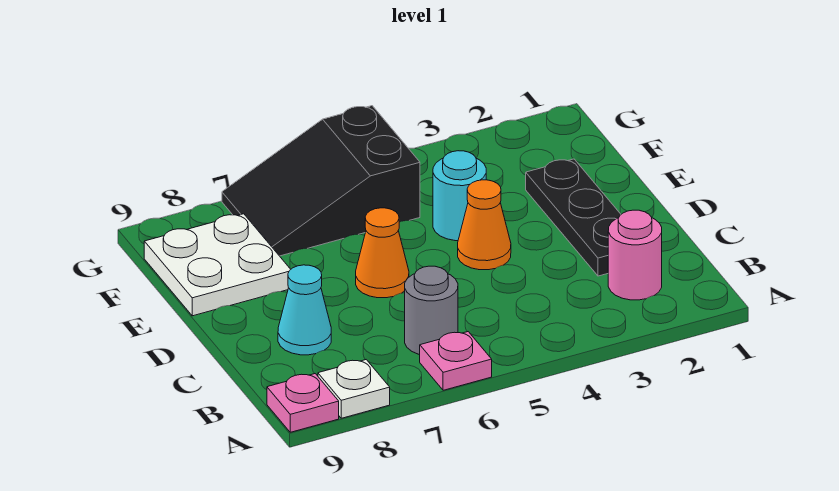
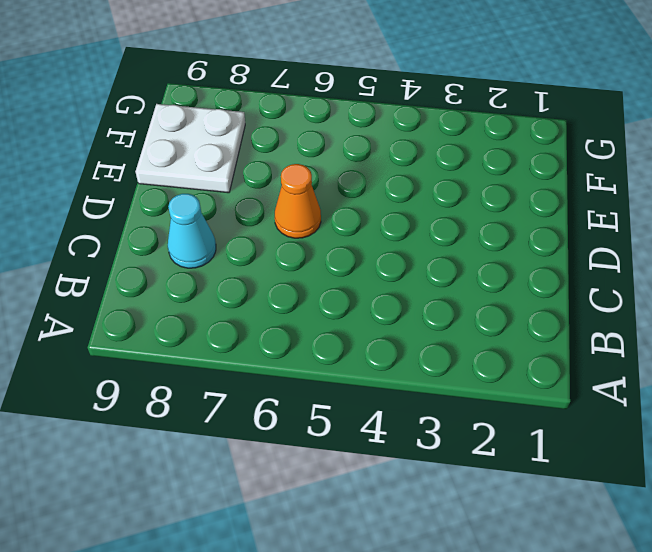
none -> pink plate A6 level 1
none -> white plate A8 level 1
none -> pink plate A9 level 1

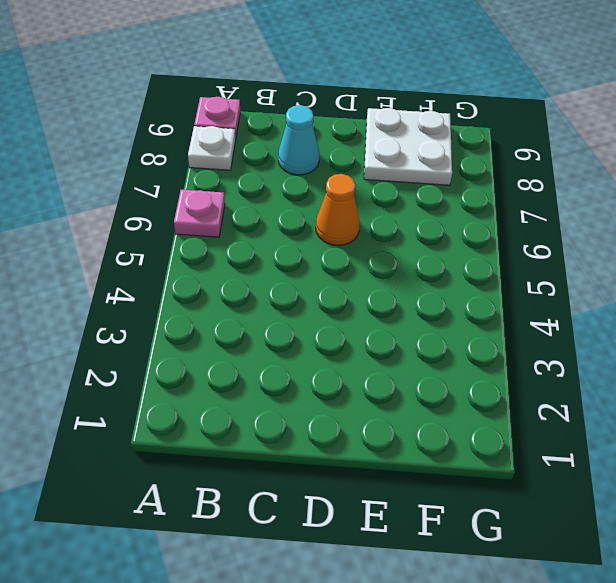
none -> pink round brick B2 level 1
none -> grey round brick B6 level 1
none -> black plate C2:E2 level 1

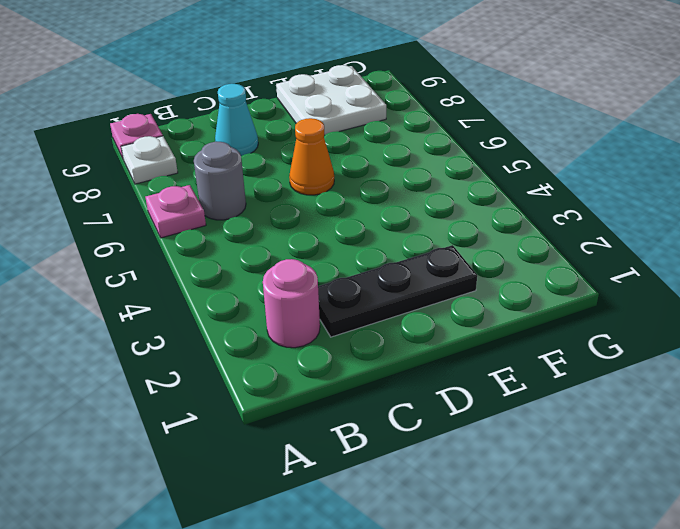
none -> orange cone D4 level 1
none -> cyan round brick E4 level 1
none -> black slope F5:G7 level 1 top 5

